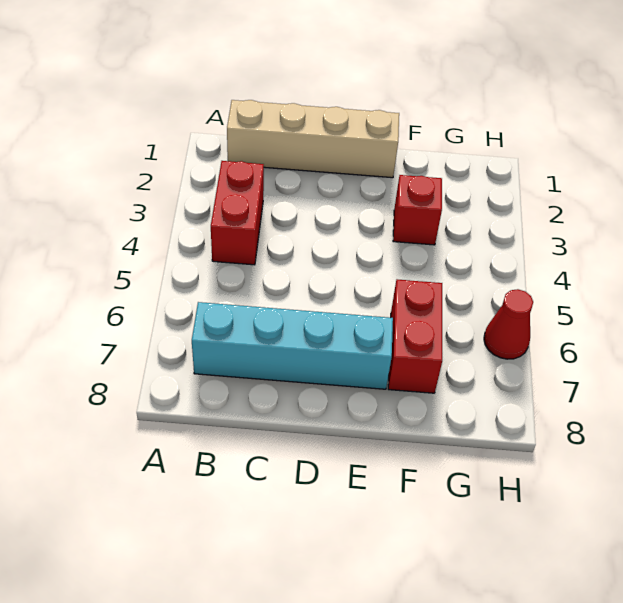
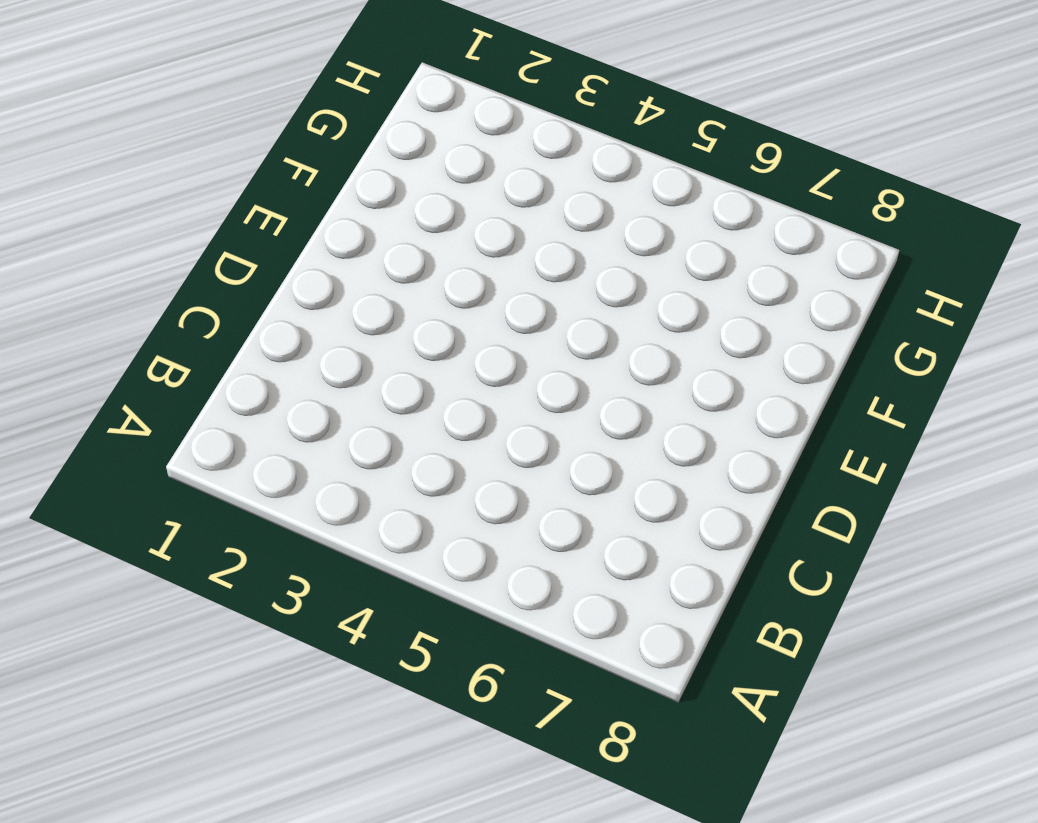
none -> tan brick B1:E1 level 1
none -> red brick B3:B4 level 1

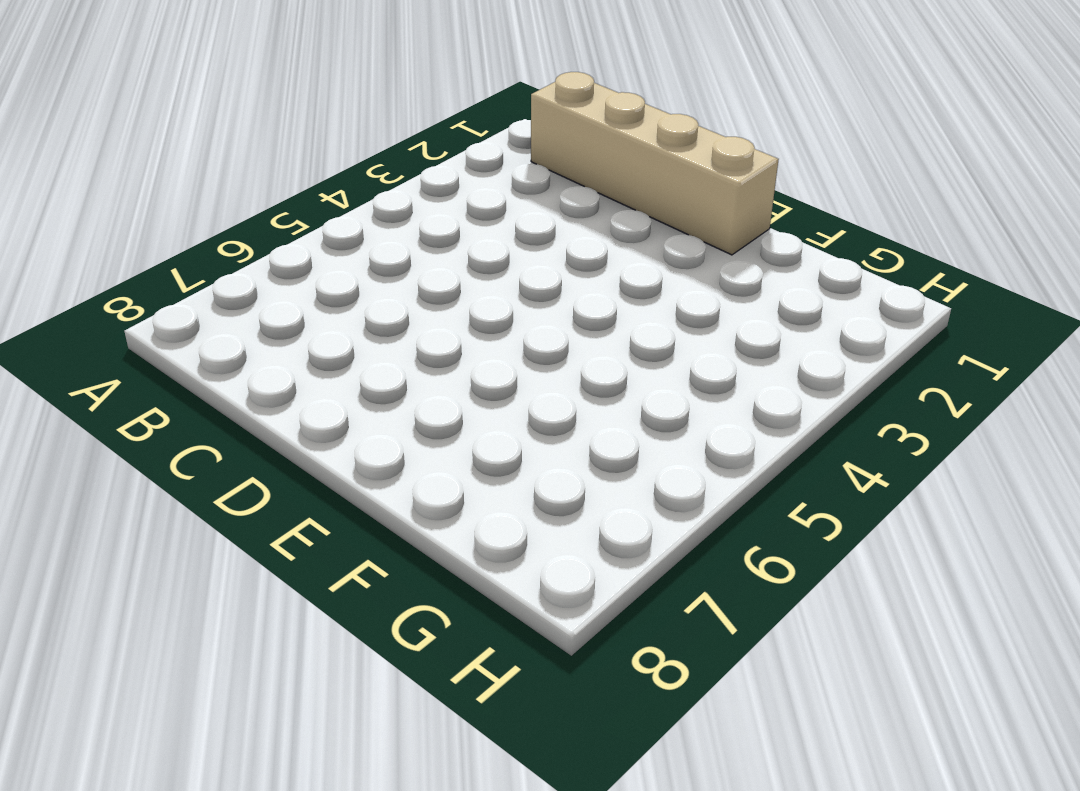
none -> red brick B3:B4 level 1
none -> cyan brick B7:E7 level 1

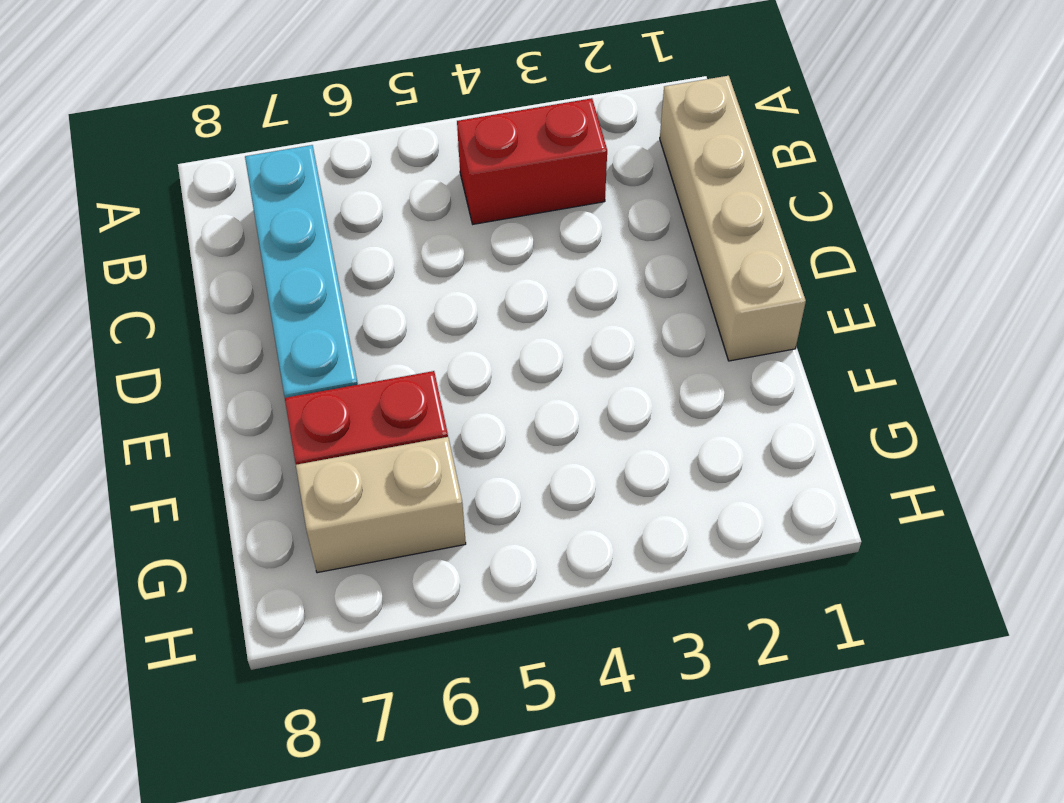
tan brick G6:G7 level 1 -> none
none -> red brick F3 level 1
none -> red cone H6 level 1

